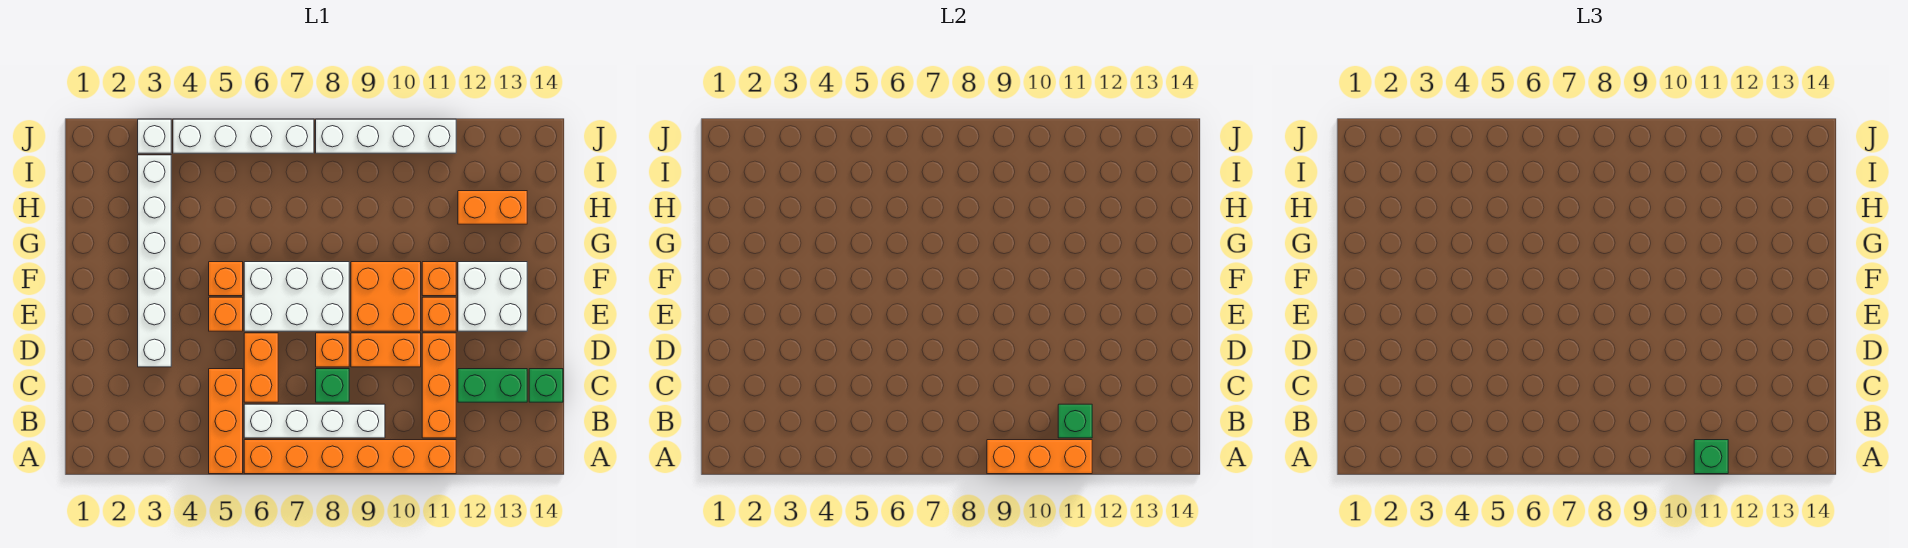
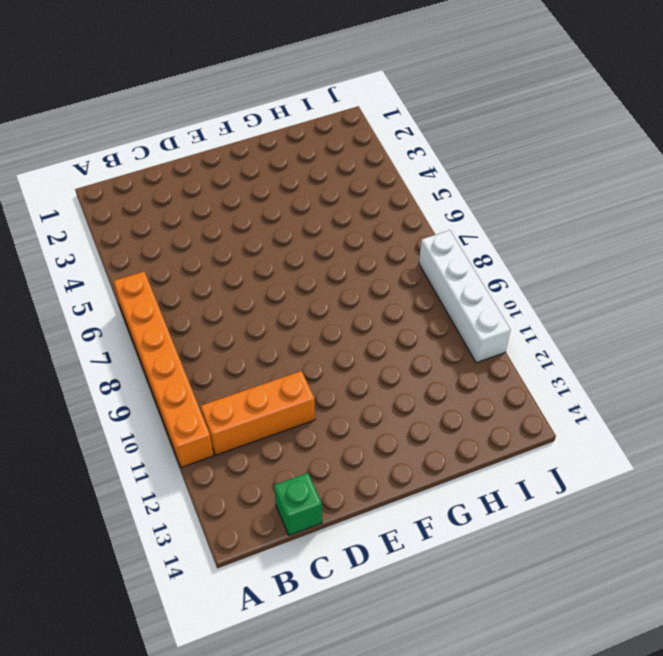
none -> orange brick A5:C5 level 1
none -> white brick B6:B9 level 1
none -> orange brick C6:D6 level 1

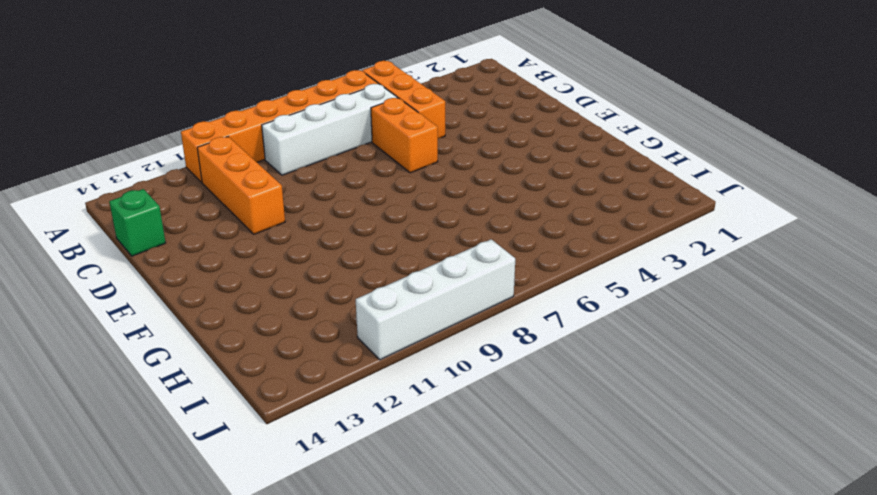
none -> green brick C8 level 1
none -> green brick C12:C13 level 1
none -> white brick D3:I3 level 1

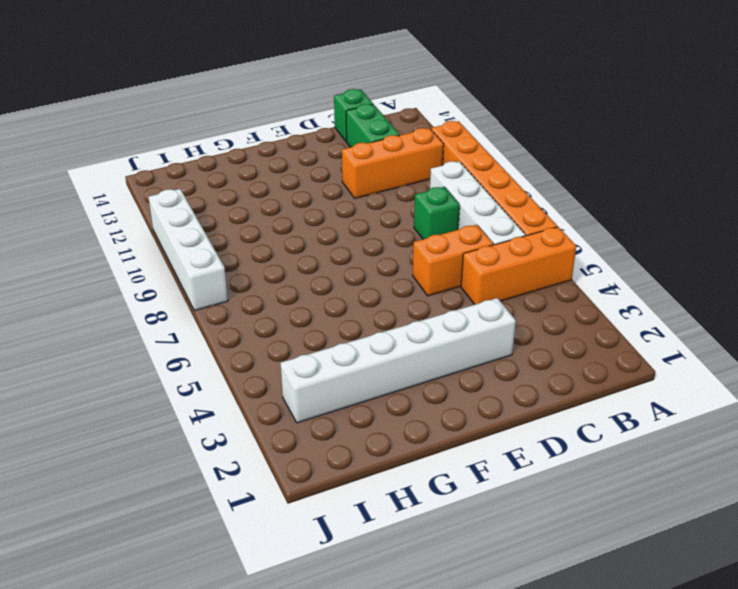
none -> orange brick D8 level 1
none -> orange brick D9:D10 level 1
none -> orange brick E5 level 1

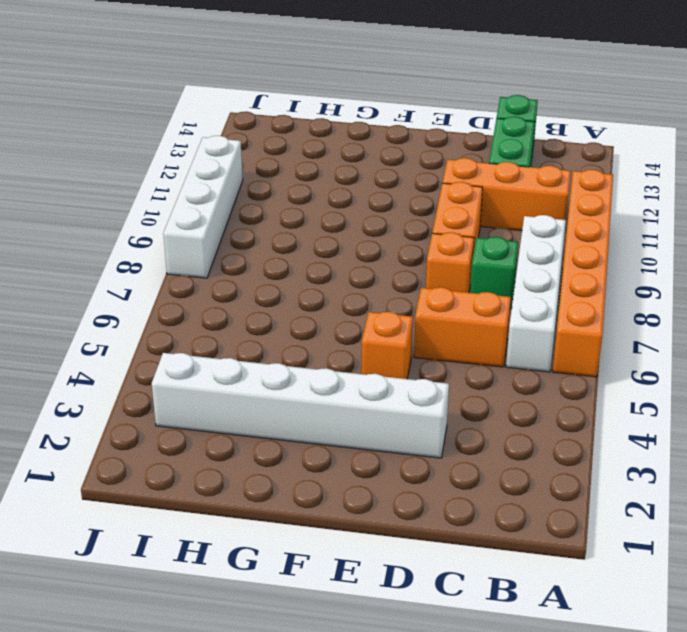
none -> orange brick A5:C5 level 1
none -> white brick E6:F8 level 1
none -> orange brick E9:F10 level 1

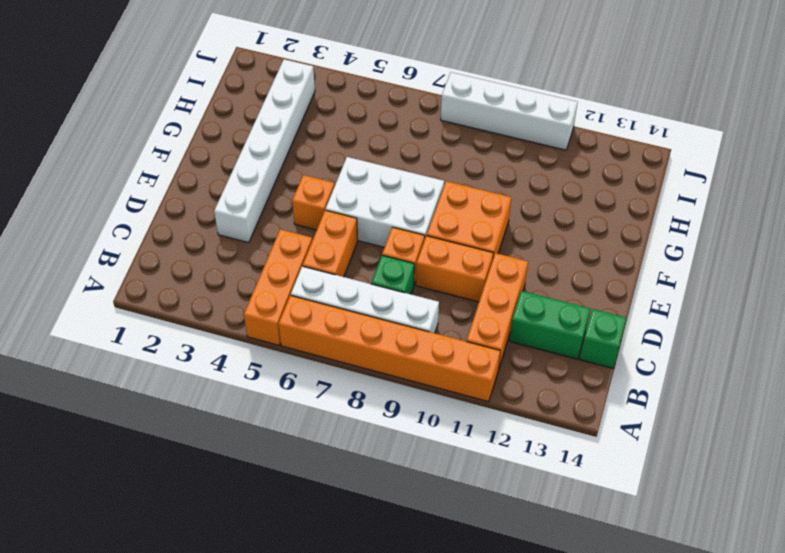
none -> orange brick E11 level 1
none -> white brick E12:F13 level 1
none -> orange brick F5 level 1

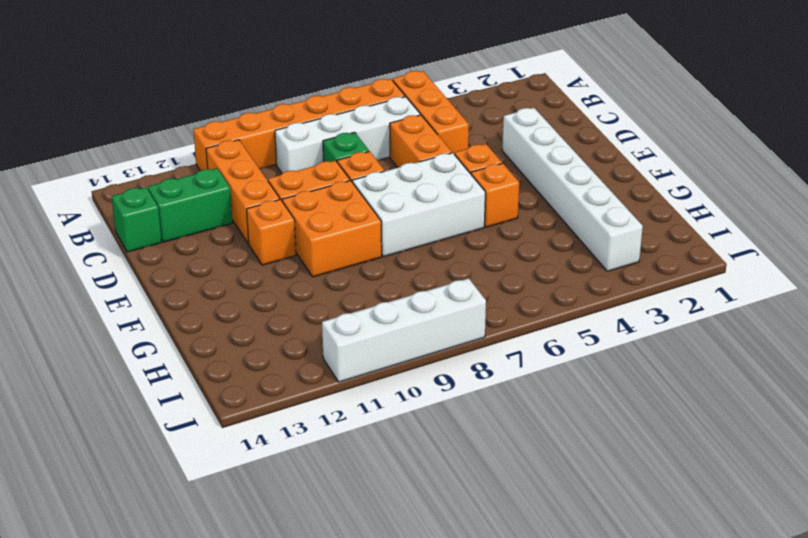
none -> white brick E12:F13 level 1
none -> orange brick F11 level 1
none -> orange brick H12:H13 level 1

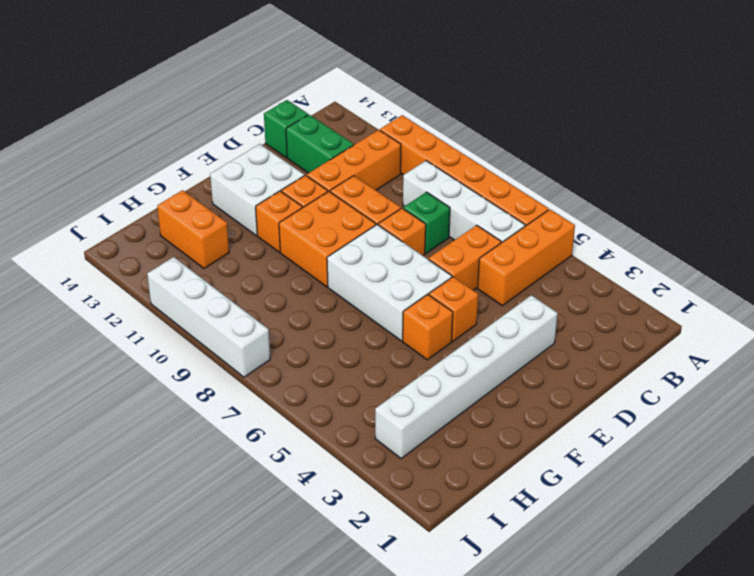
none -> white brick J3 level 1
none -> white brick J4:J7 level 1
none -> orange brick A9:A11 level 2

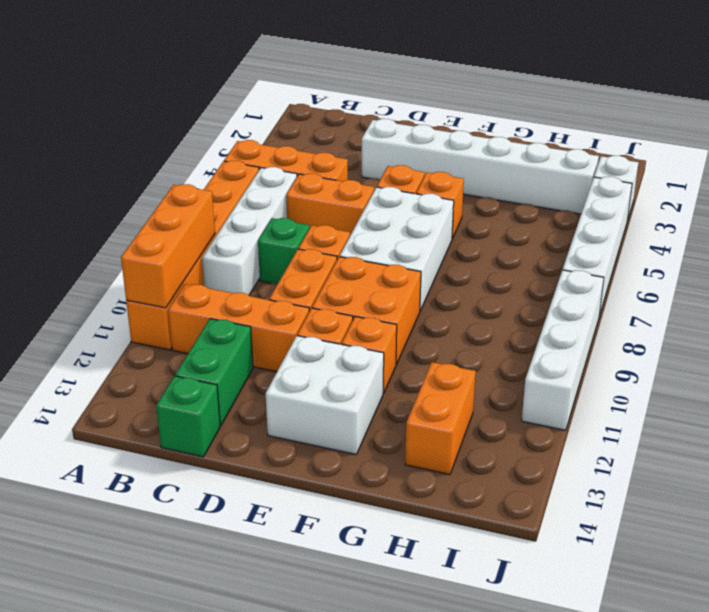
none -> green brick B11 level 2
none -> green brick A11 level 3

